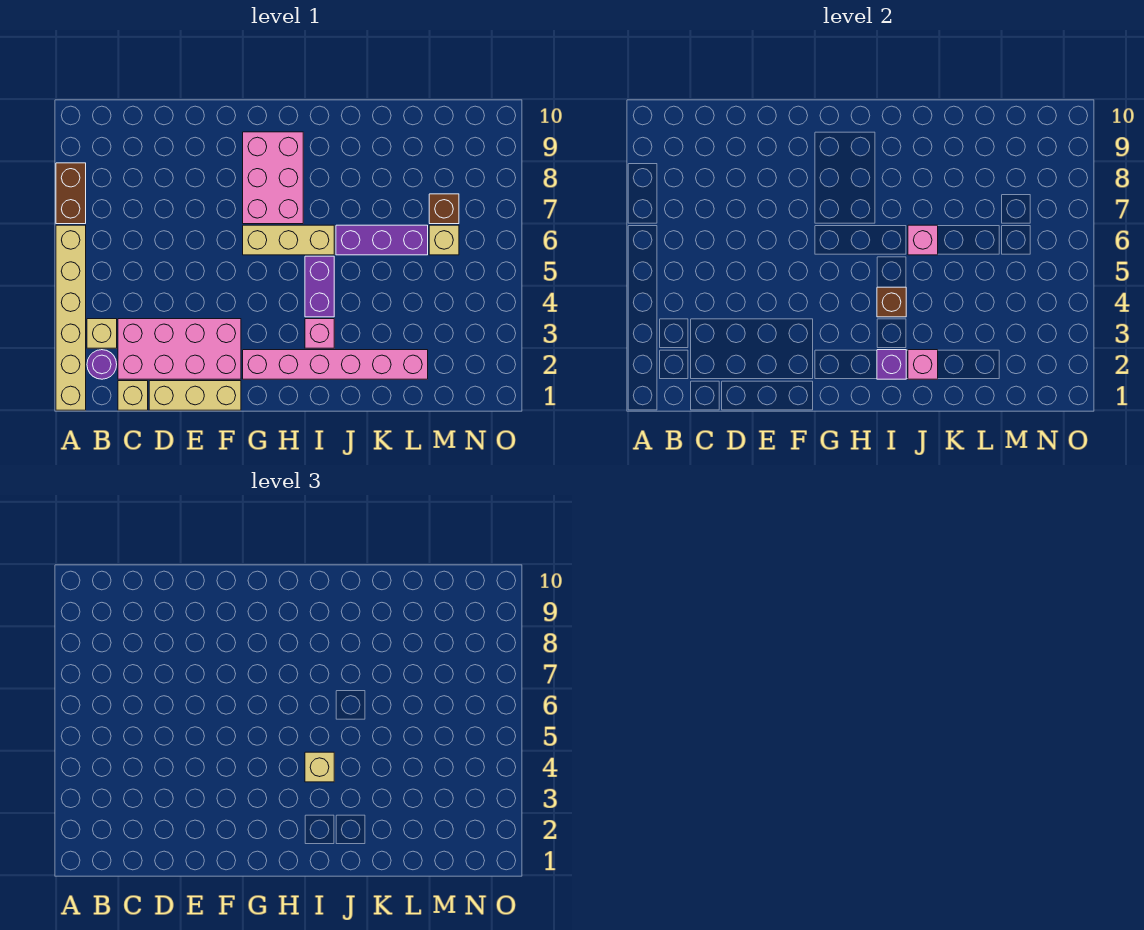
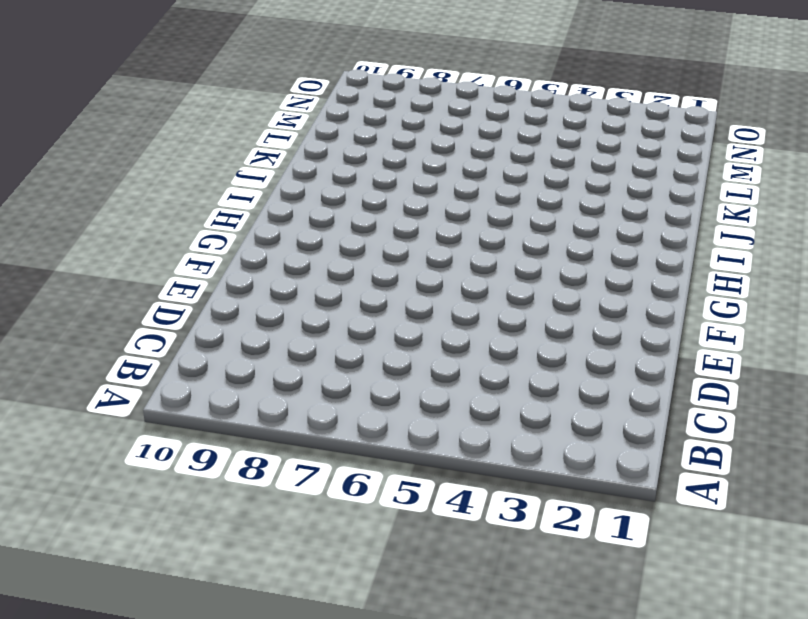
none -> tan brick A1:A6 level 1
none -> brown brick A7:A8 level 1
none -> purple round brick B2 level 1

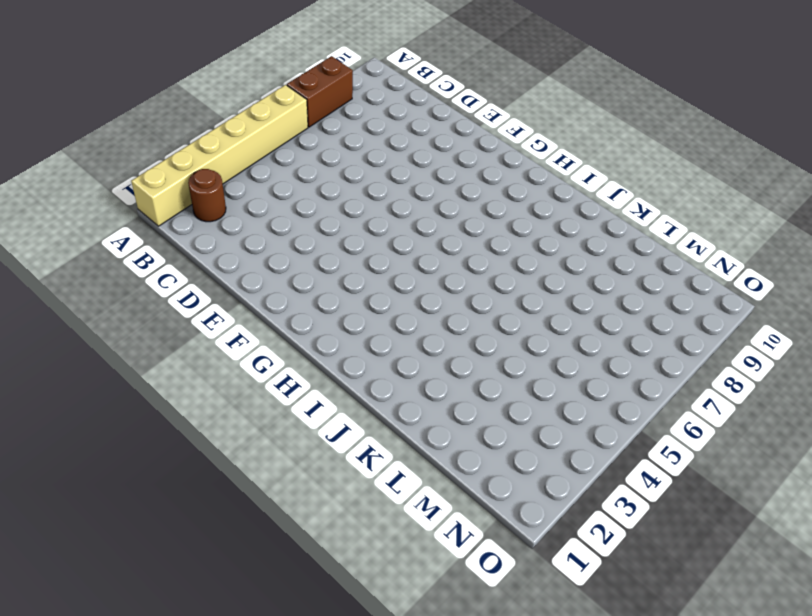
brown round brick B2 level 1 -> purple round brick B2 level 1
none -> tan brick B3 level 1
none -> tan brick C1 level 1
none -> pink brick C2:F3 level 1

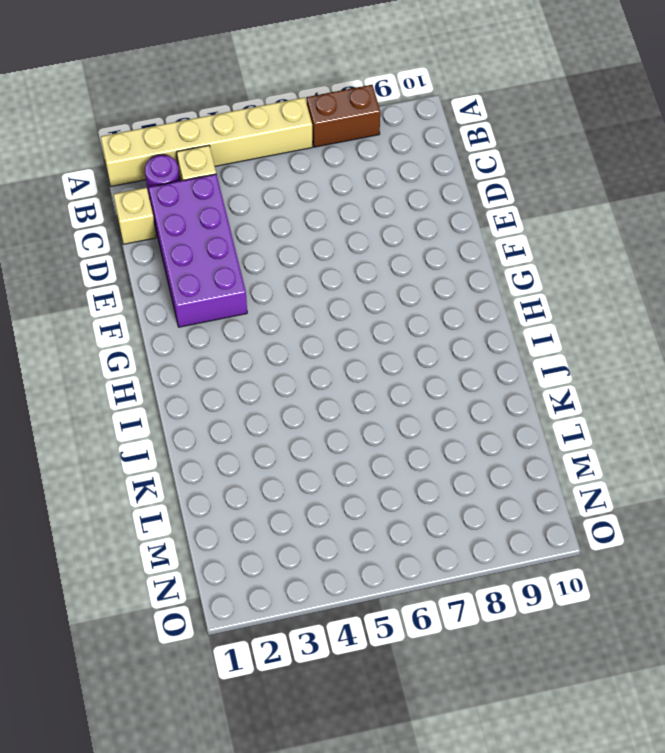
purple brick C2:F3 level 1 -> pink brick C2:F3 level 1
none -> tan brick D1:F1 level 1
none -> pink brick G2:L2 level 1
none -> tan brick G6:I6 level 1

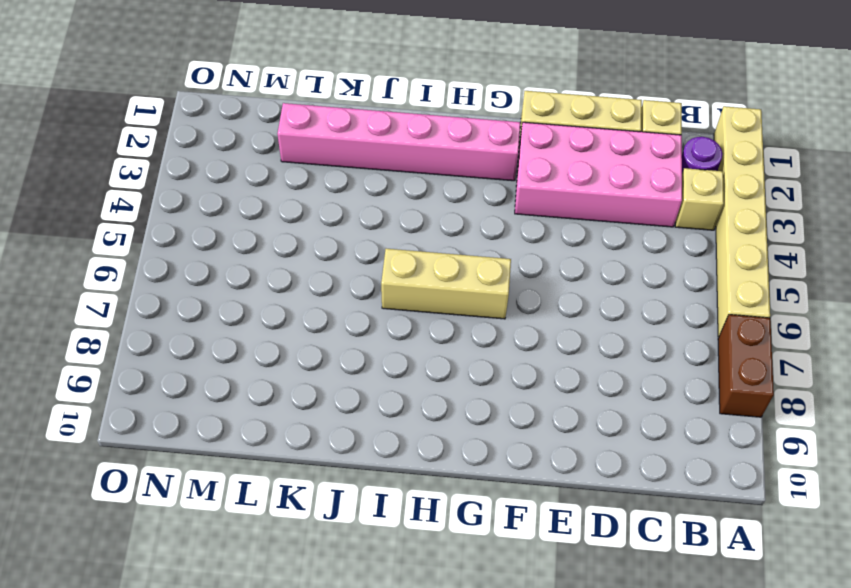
none -> pink brick G7:H9 level 1
none -> pink brick I3 level 1
none -> purple brick I4:I5 level 1

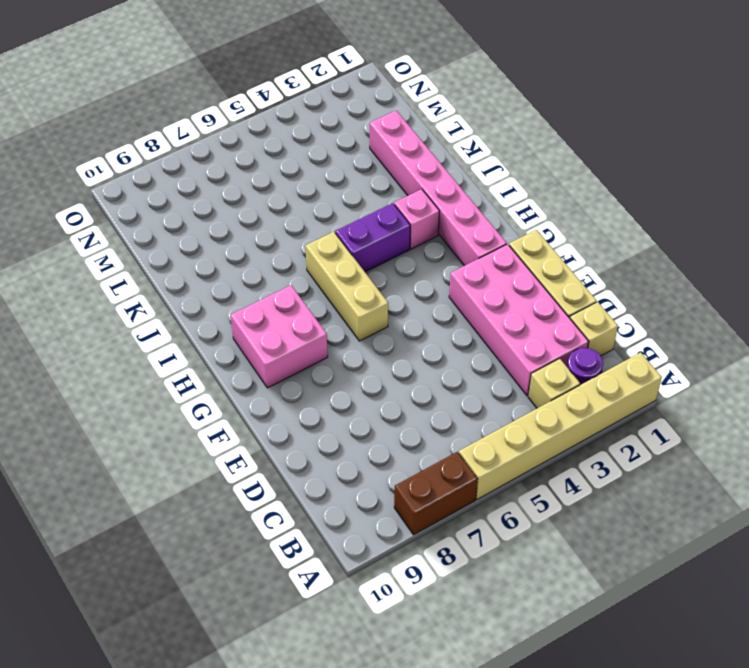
pink brick G8:H9 level 1 -> pink brick G7:H9 level 1
none -> purple brick J6:L6 level 1
none -> tan brick M6 level 1
none -> brown brick M7 level 1

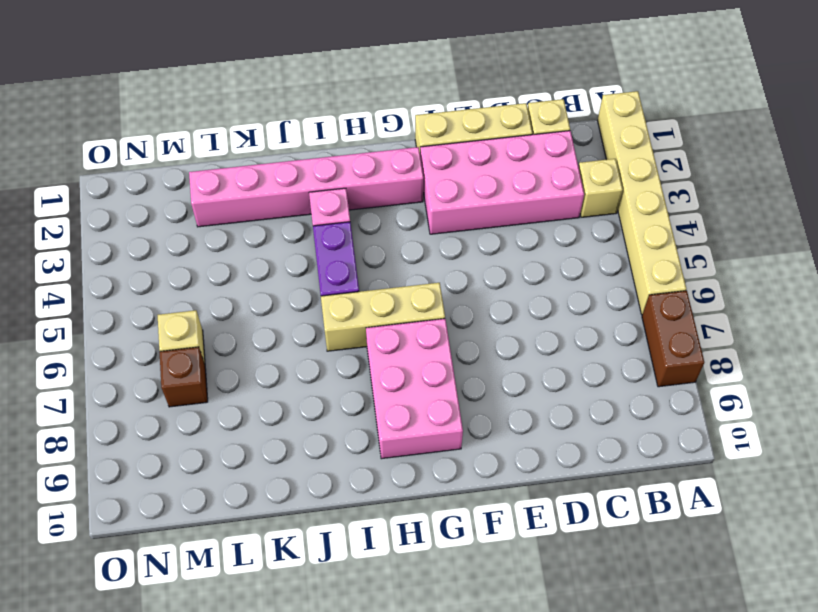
none -> purple round brick B2 level 1
none -> purple brick J6:L6 level 1
none -> purple brick I2 level 2

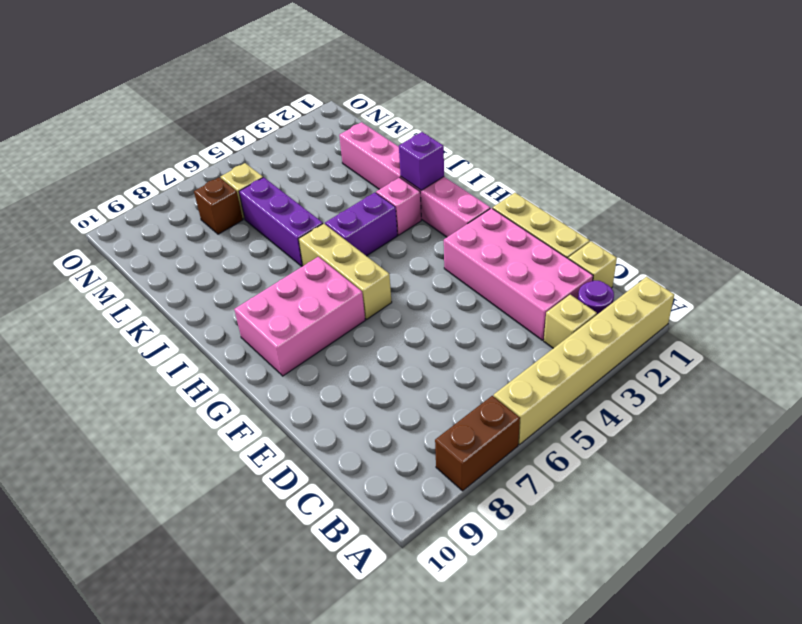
none -> brown brick I4 level 2
none -> pink brick J2 level 2
none -> pink brick J6 level 2

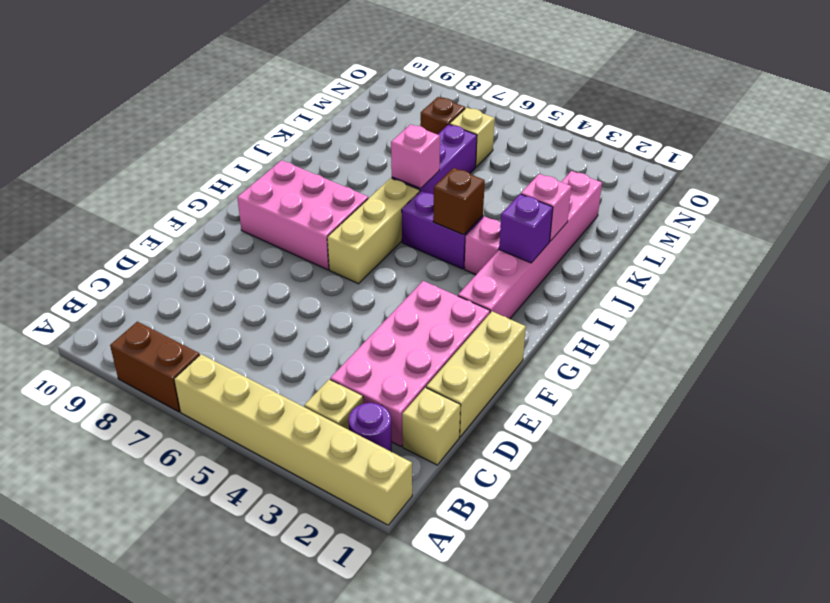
none -> tan brick I4 level 3

